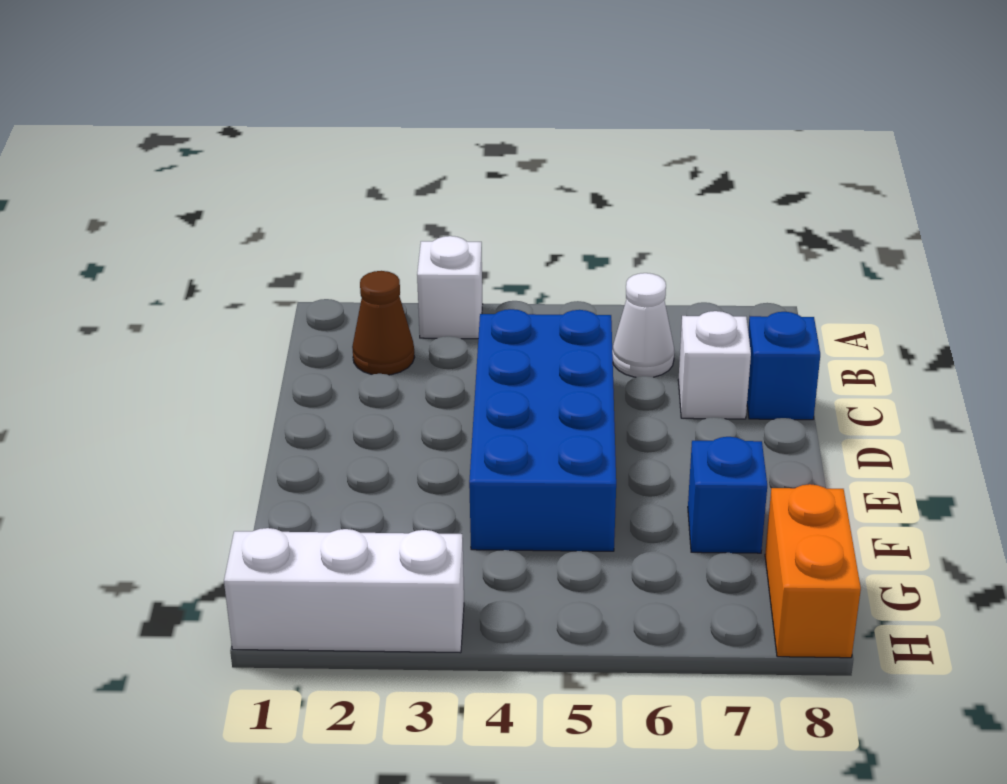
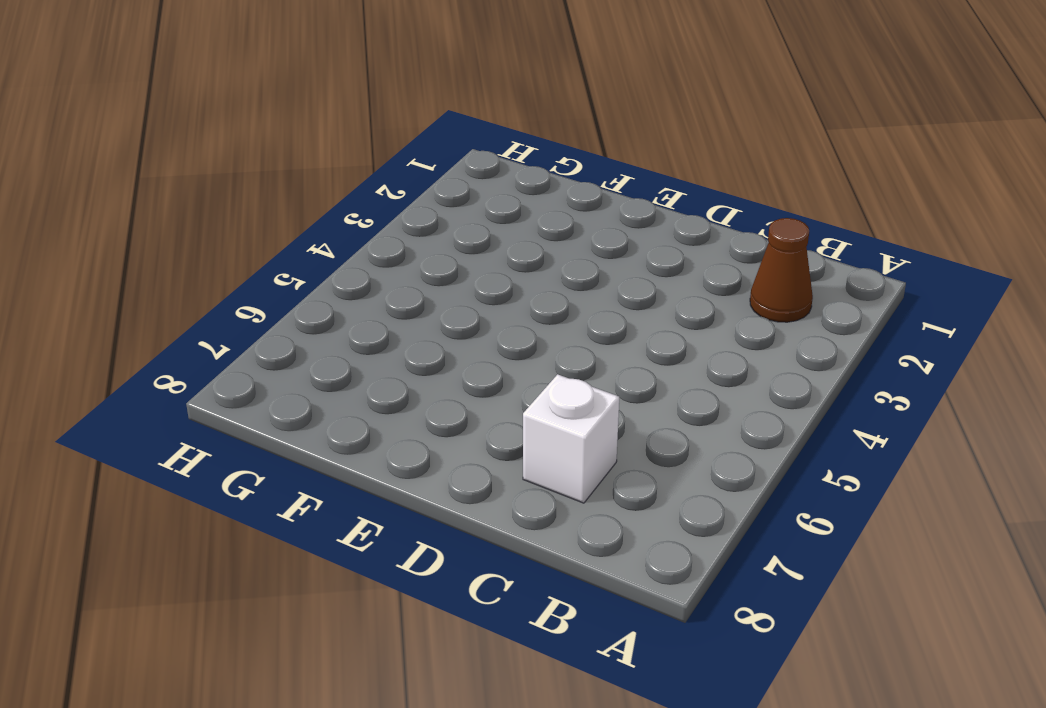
none -> white brick A3 level 1
none -> white cone B6 level 1

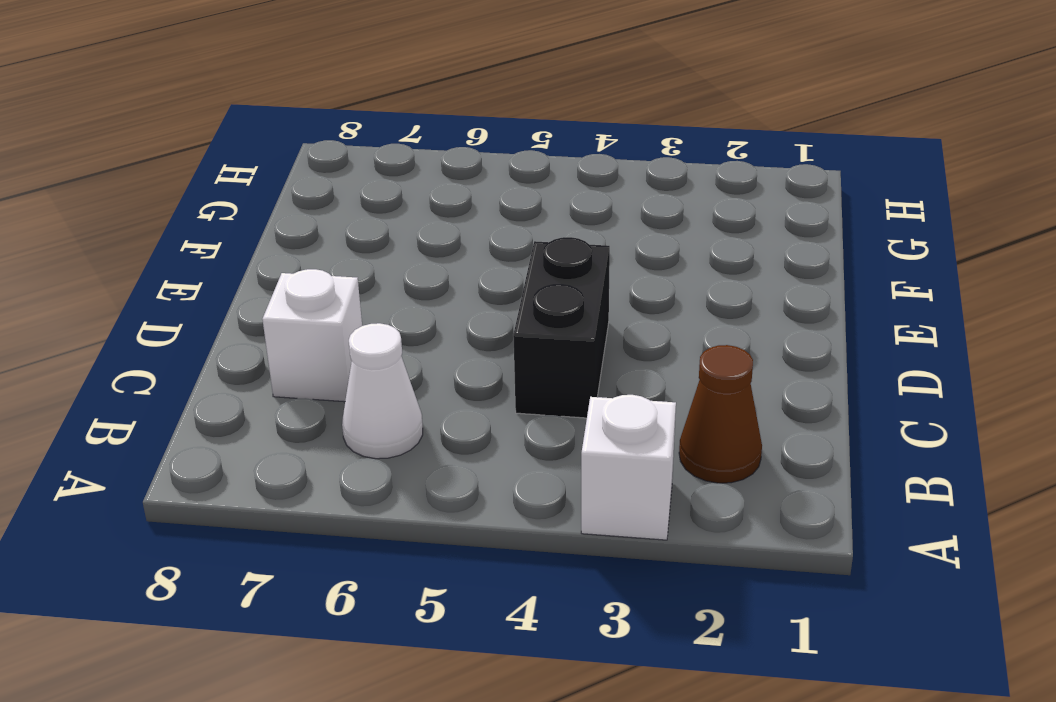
black brick C4:D4 level 1 -> blue brick C4:F5 level 1
none -> blue brick C8 level 1
none -> blue brick F7 level 1

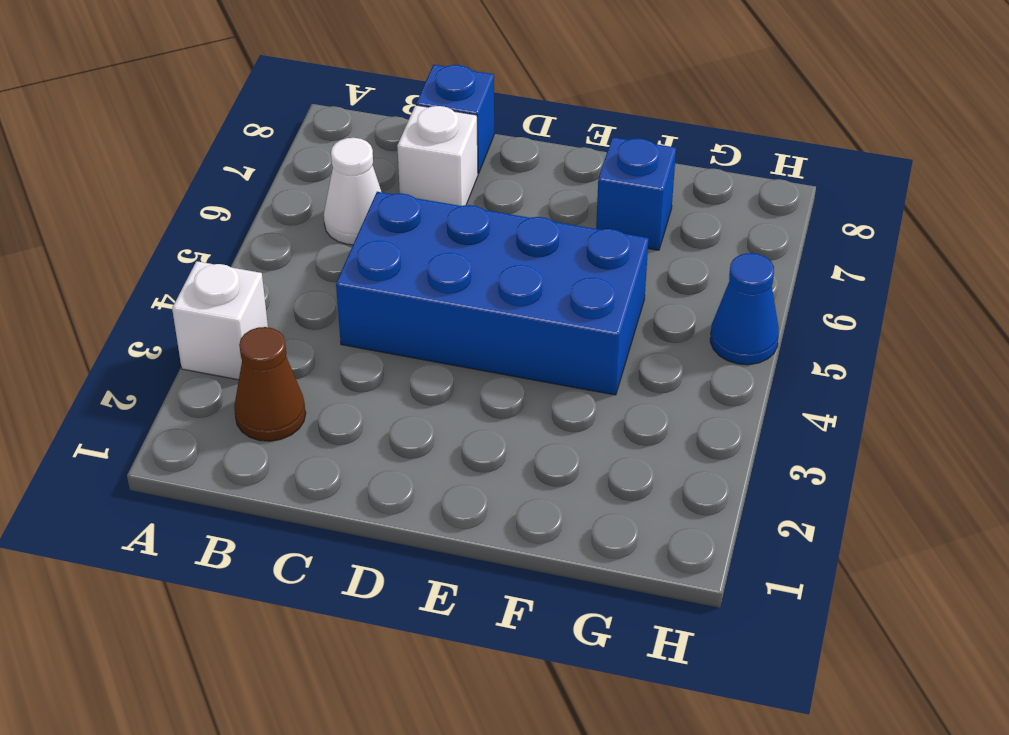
blue cone H5 level 1 -> none
none -> orange brick G8:H8 level 1
none -> white brick H1:H3 level 1

